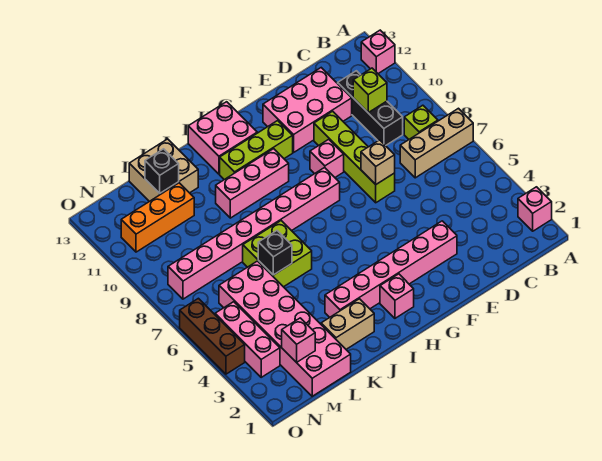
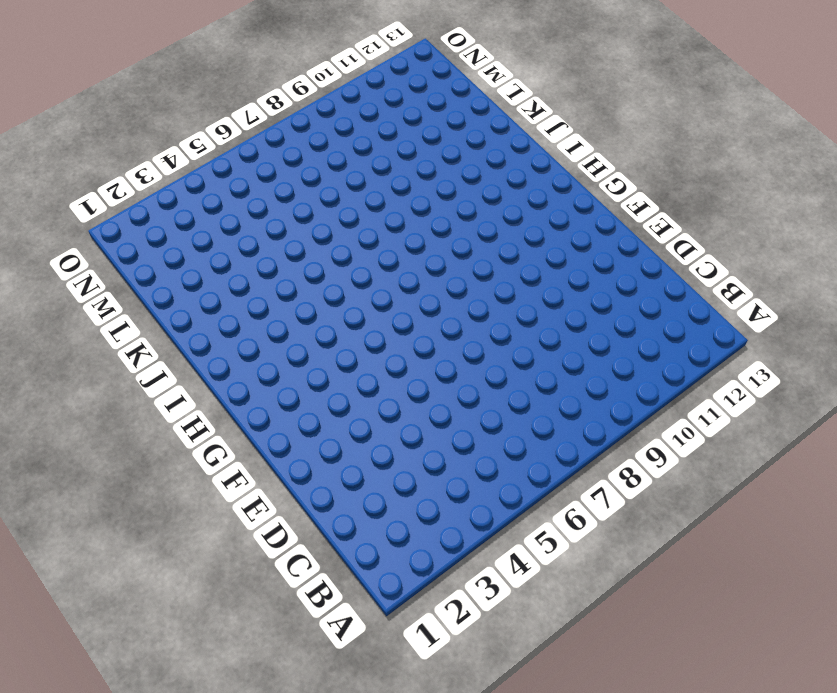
none -> pink brick A2 level 1
none -> tan brick A7:C7 level 1
none -> pink brick A12 level 1

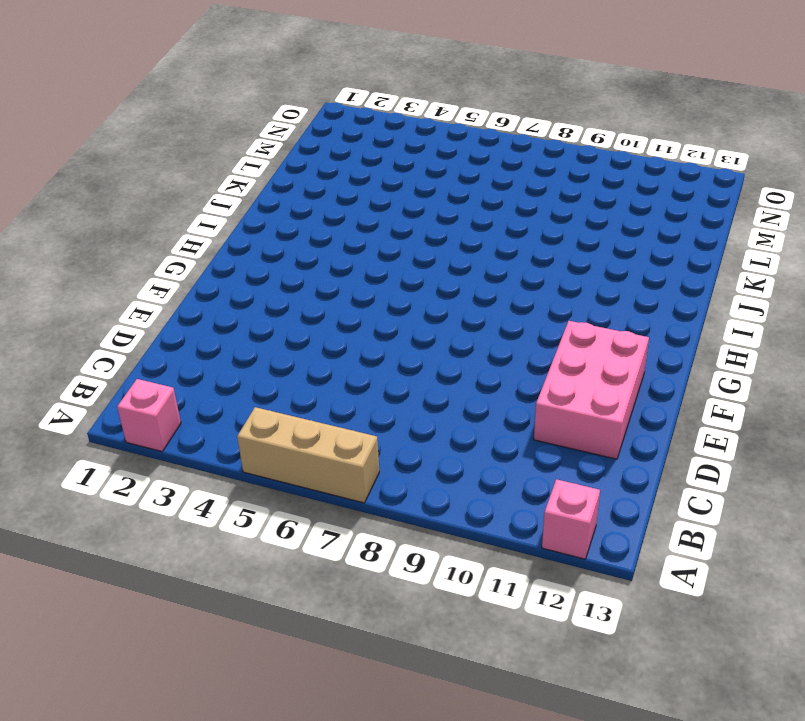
tan brick A5:A7 level 1 -> tan brick A7:C7 level 1
none -> lime brick B8 level 1
none -> black brick C9:C11 level 1
none -> pink brick E3:J3 level 1

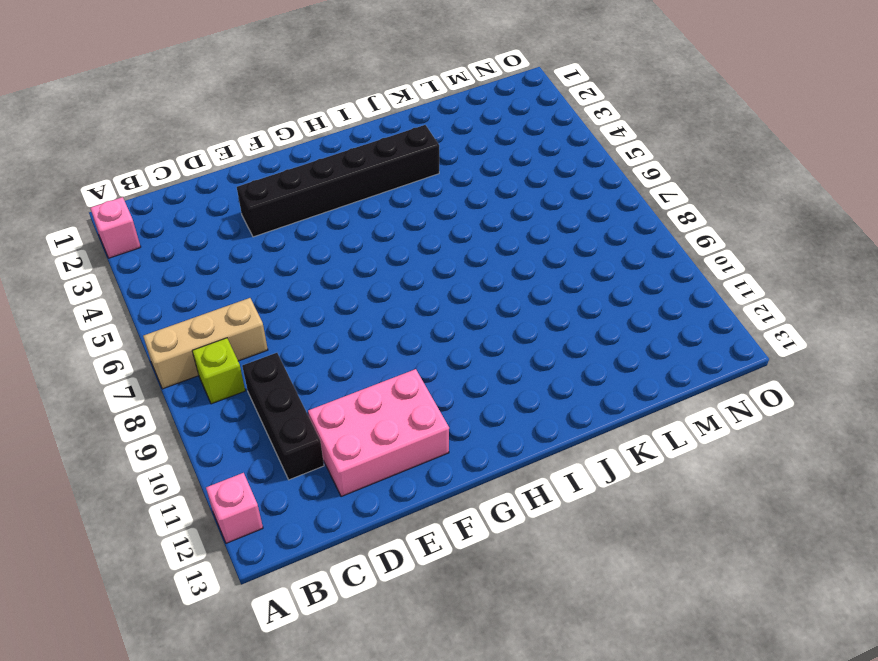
black brick E3:J3 level 1 -> pink brick E3:J3 level 1
none -> lime brick E7:E10 level 1
none -> pink brick F9 level 1
none -> pink brick G8:N8 level 1

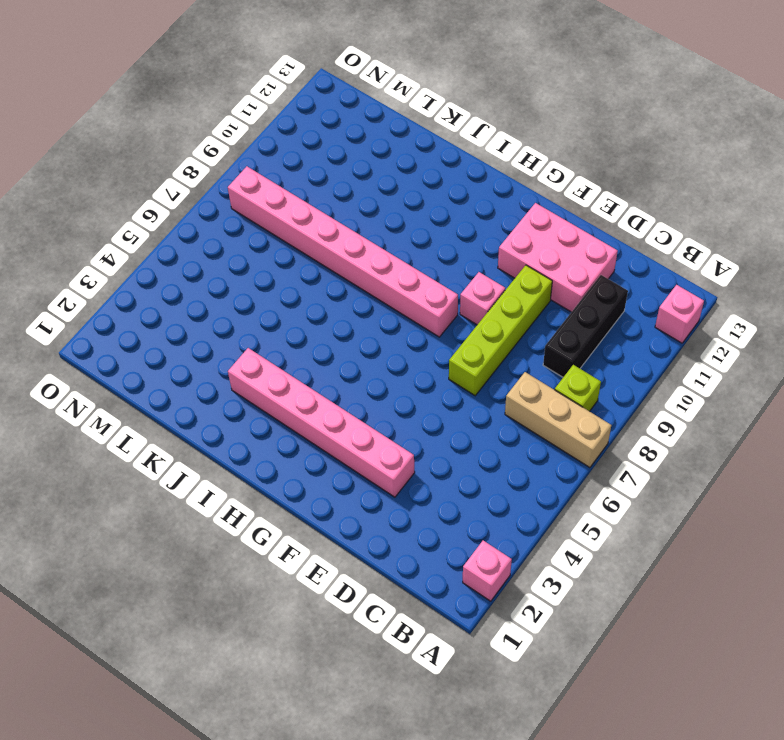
none -> lime brick G11:I11 level 1
none -> pink brick H2 level 1
none -> pink brick H10:J10 level 1

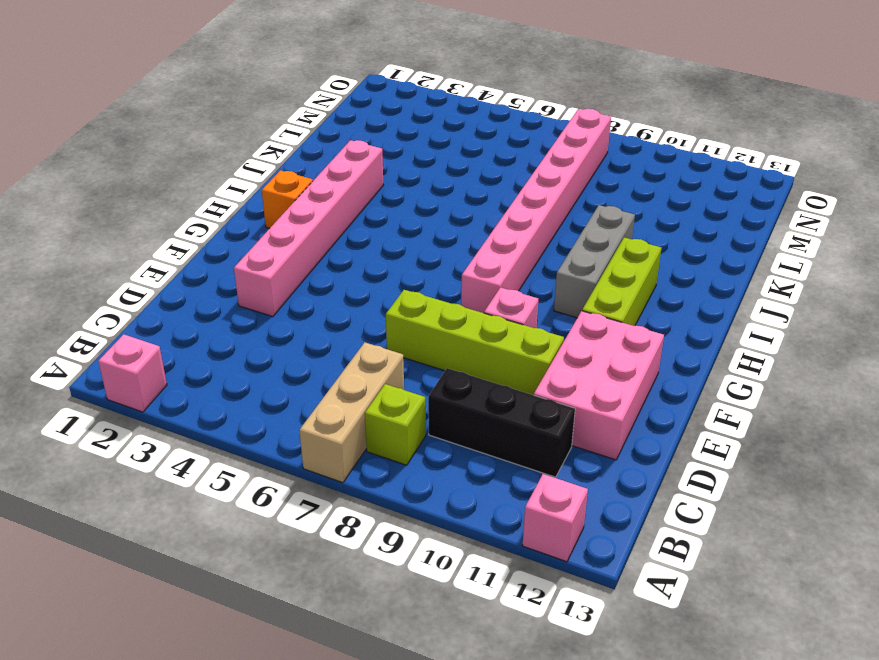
orange brick H2 level 1 -> pink brick H2 level 1
grey brick H10:J10 level 1 -> pink brick H10:J10 level 1
none -> pink brick H12:I13 level 1
none -> tan brick J2:K2 level 1
none -> lime brick J6:K7 level 1

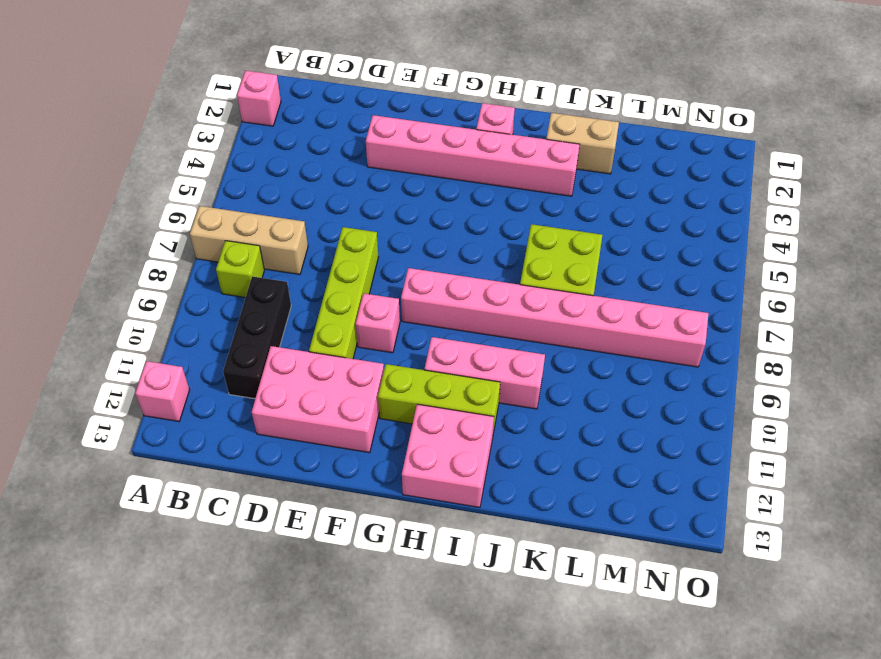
none -> tan brick K12:L13 level 1
none -> pink brick L1:M6 level 1
none -> orange brick L11:N11 level 1

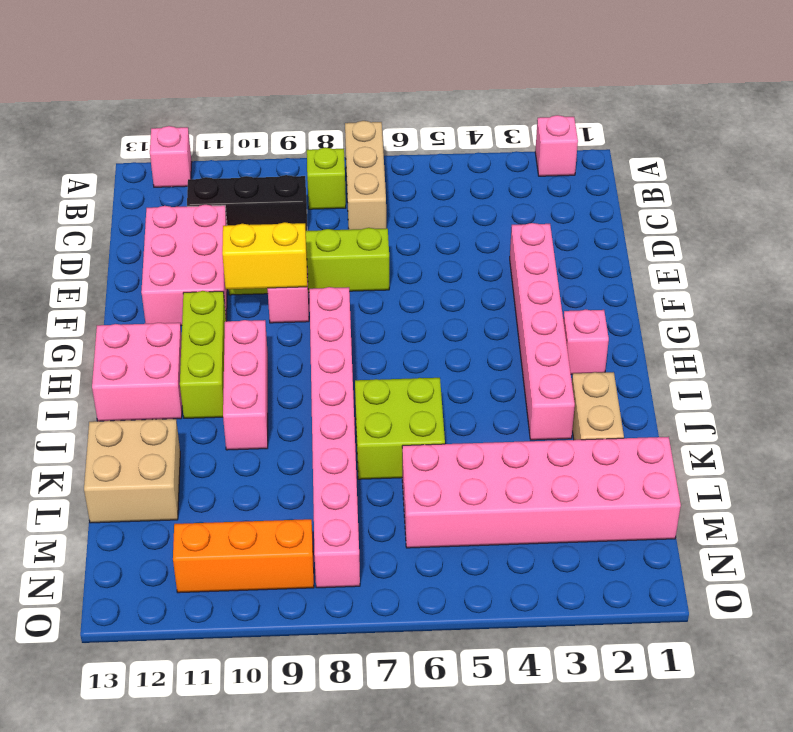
yellow brick F9:F10 level 2 -> none
orange brick N9:N11 level 1 -> orange brick L11:N11 level 1
none -> pink brick N3:N5 level 1
none -> brown brick O4:O6 level 1
none -> lime brick C10 level 2

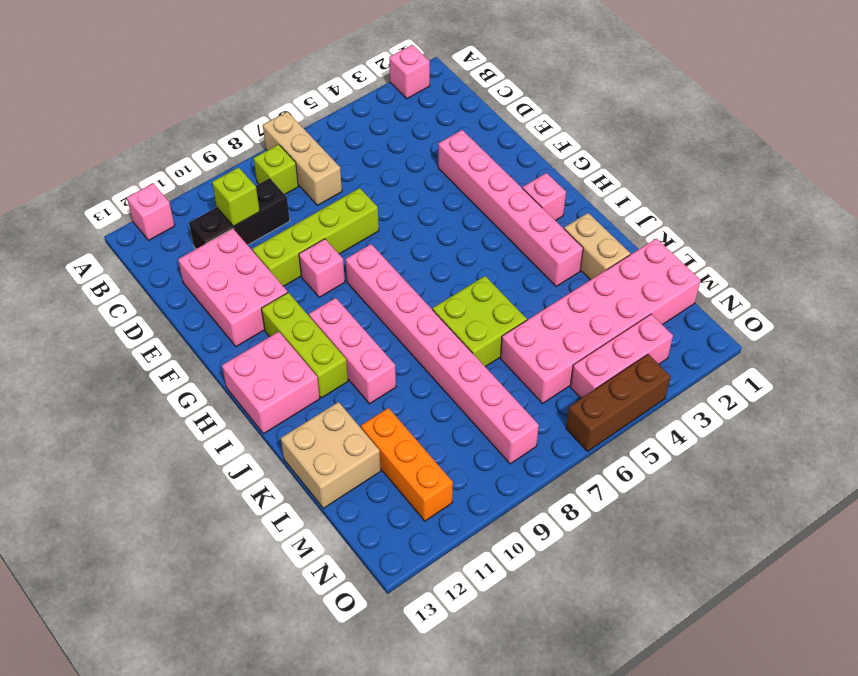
none -> tan brick E7 level 2
none -> black brick K6 level 2
none -> black brick L12 level 2

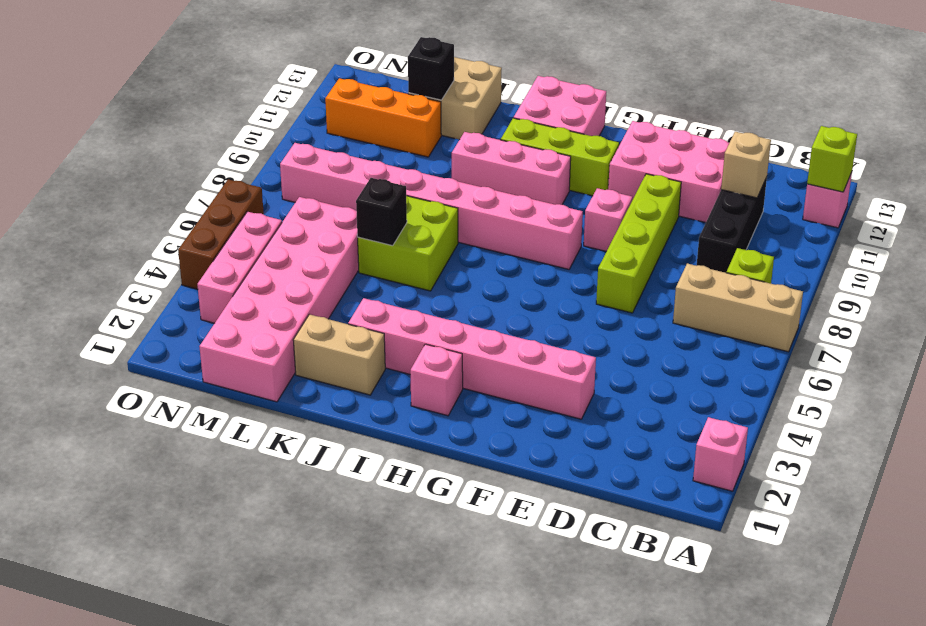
lime brick A12 level 2 -> lime brick C10 level 2
tan brick C11 level 2 -> tan brick E7 level 2
none -> pink brick M2 level 2

